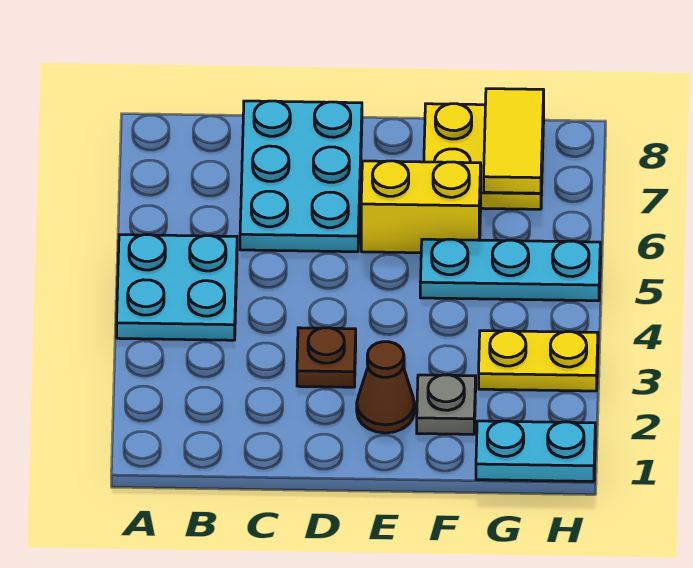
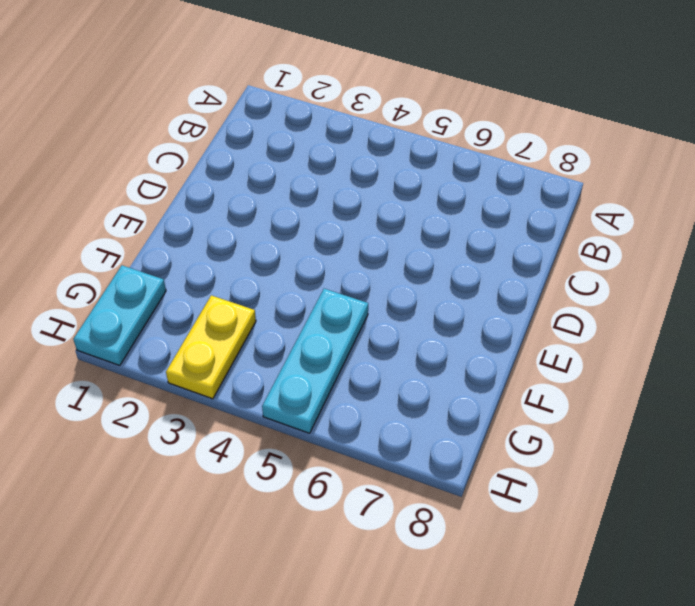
none -> cyan plate A4:B5 level 1
none -> cyan plate C6:D8 level 1

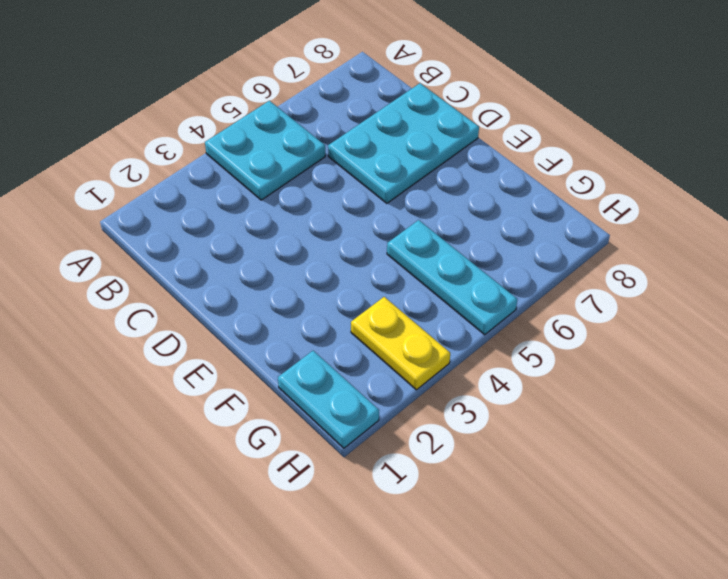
none -> brown plate D3 level 1
none -> brown cone E2 level 1

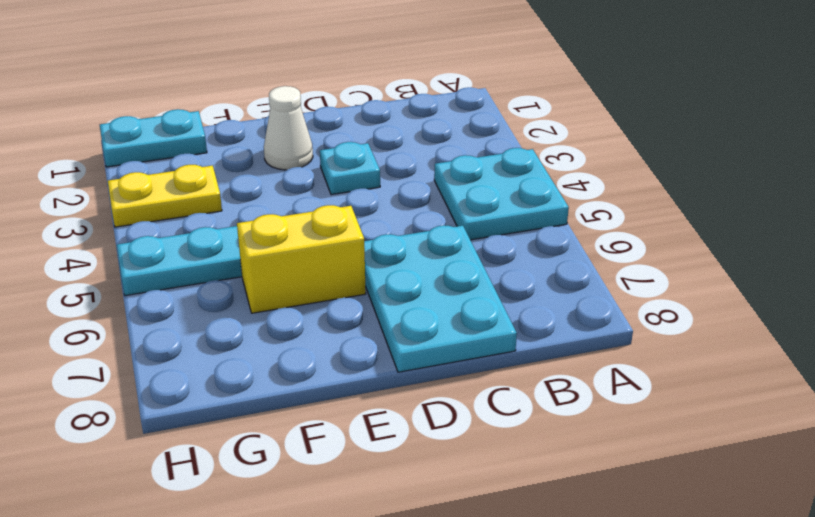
cyan plate D3 level 1 -> brown plate D3 level 1
white cone E2 level 1 -> brown cone E2 level 1
none -> grey plate F2 level 1
none -> yellow plate F7:G8 level 1

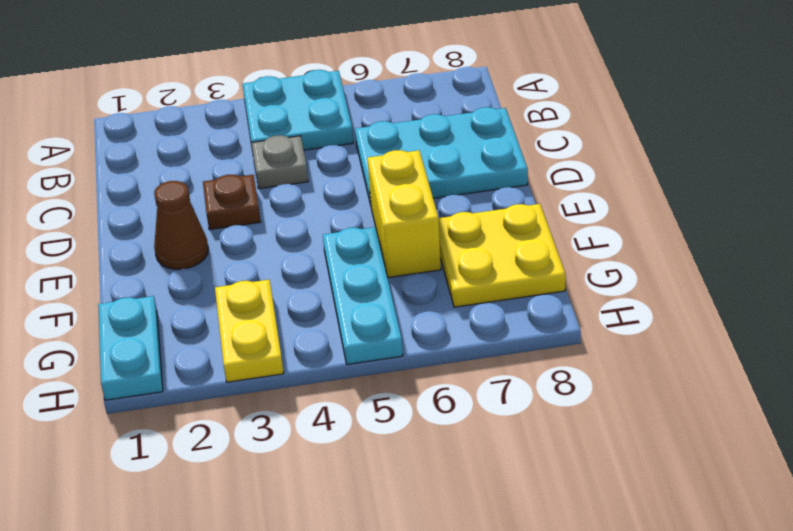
grey plate C4 level 1 -> grey plate F2 level 1
none -> yellow tile G7:G8 level 2

